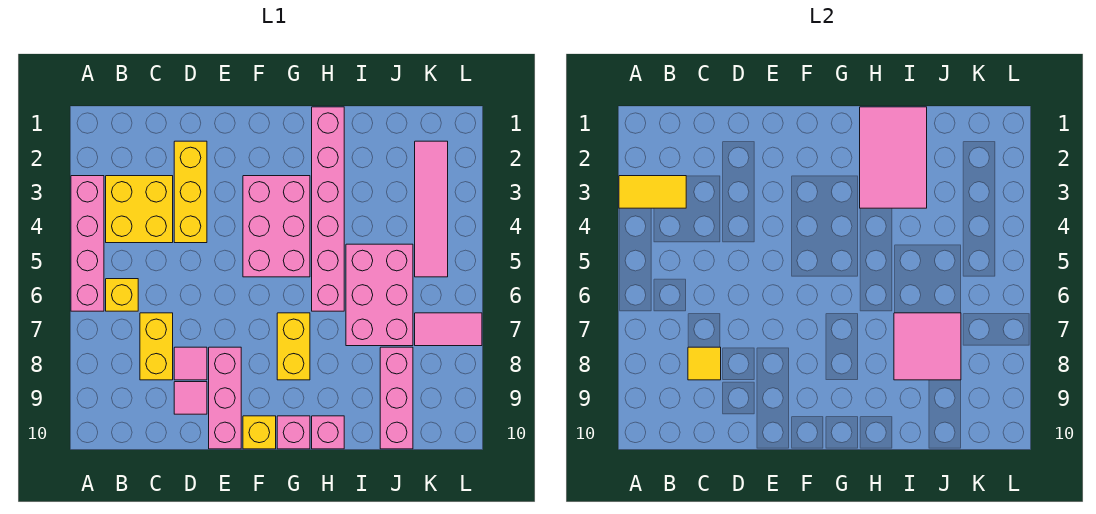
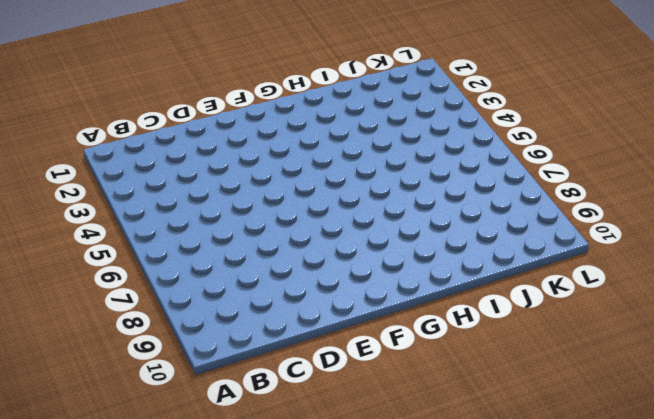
none -> pink brick A3:A6 level 1
none -> yellow brick B3:C4 level 1
none -> yellow brick B6 level 1

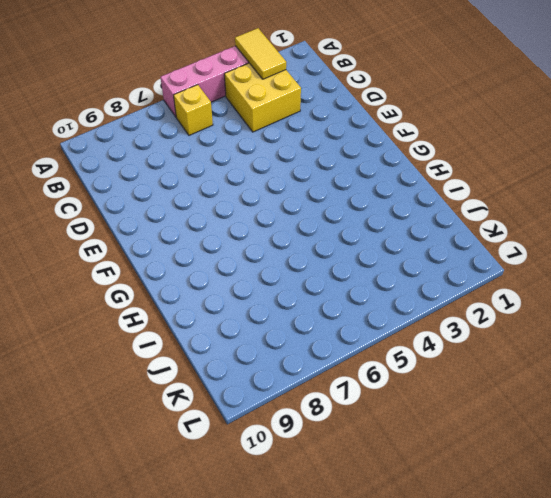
none -> yellow brick C7:C8 level 1
none -> yellow brick D2:D4 level 1
none -> pink tile D8 level 1

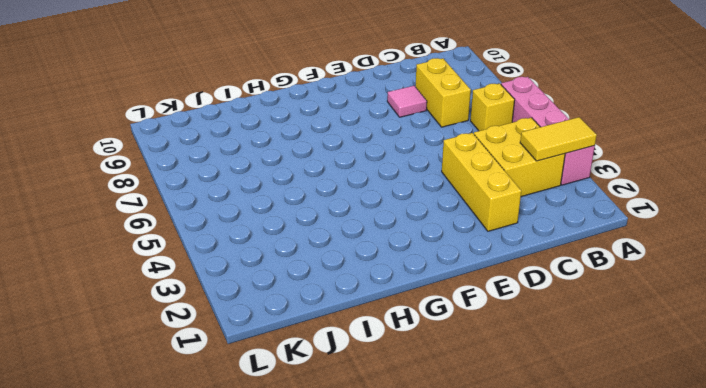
none -> pink tile D9 level 1
none -> pink brick E8:E10 level 1
none -> pink brick F3:G5 level 1

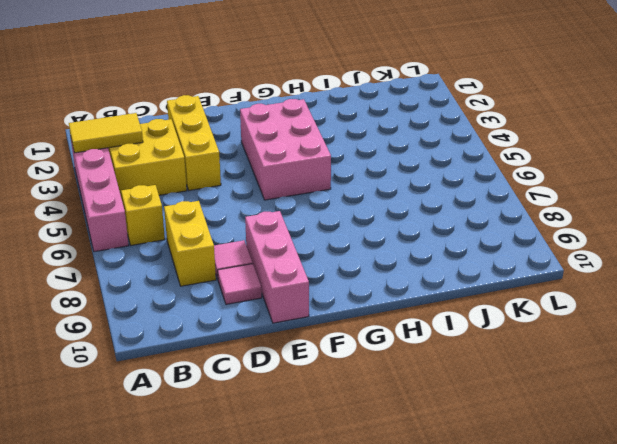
none -> yellow brick F10 level 1
none -> yellow brick G7:G8 level 1
none -> pink brick G10 level 1

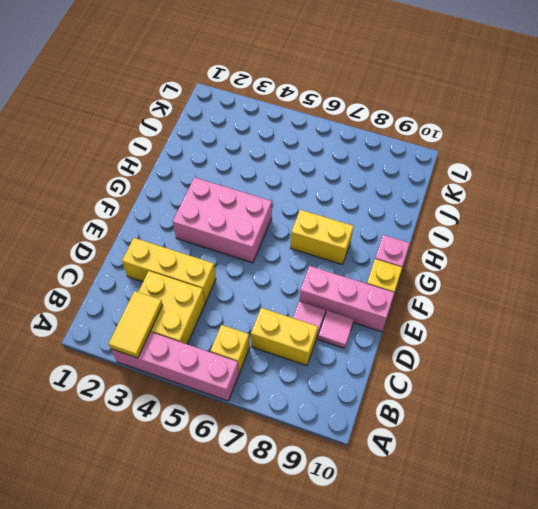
none -> pink brick H1:H6 level 1
none -> pink brick H10 level 1
none -> pink brick I5:J7 level 1

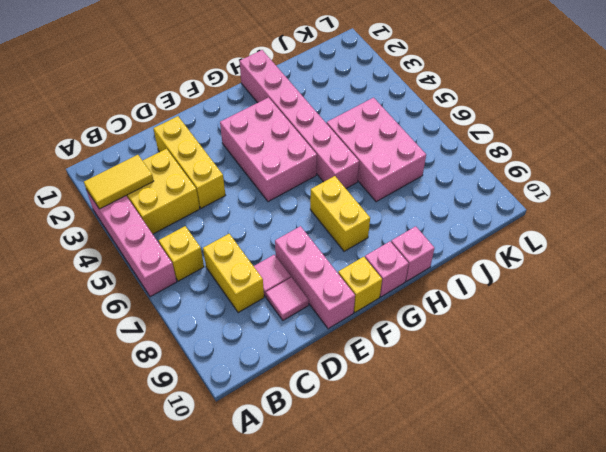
none -> pink brick J8:J10 level 1
none -> pink tile K2:K5 level 1
none -> pink tile K7:L7 level 1

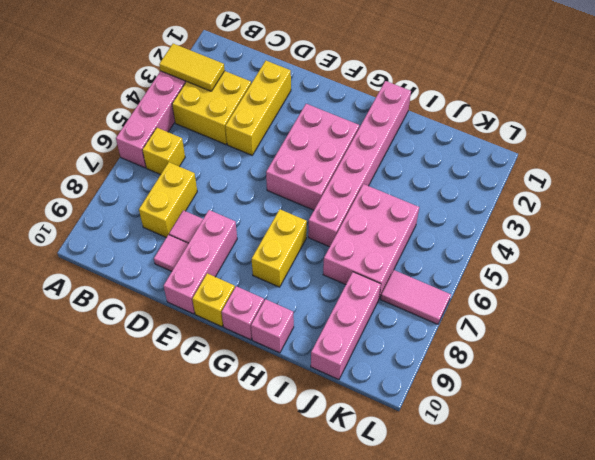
none -> pink tile K2:K5 level 1
none -> yellow tile C8 level 2
none -> pink tile H1:I3 level 2

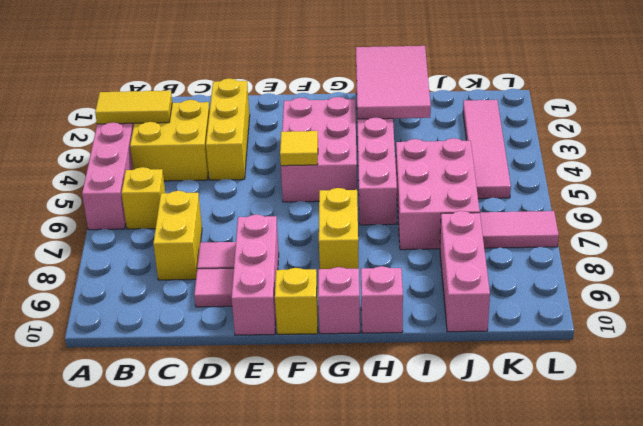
yellow tile F5 level 2 -> yellow tile C8 level 2
none -> pink tile I7:J8 level 2

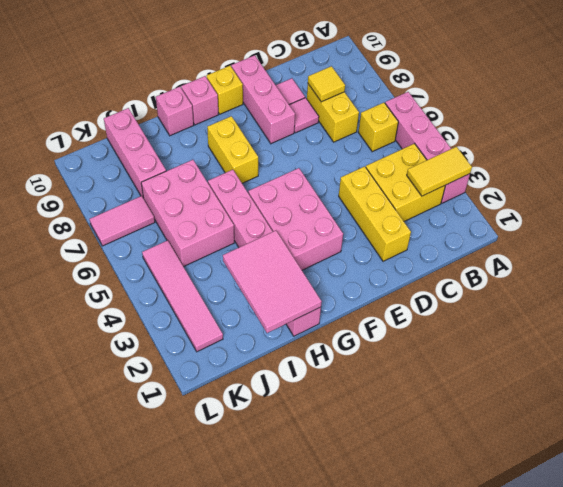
none -> pink tile I7:J8 level 2

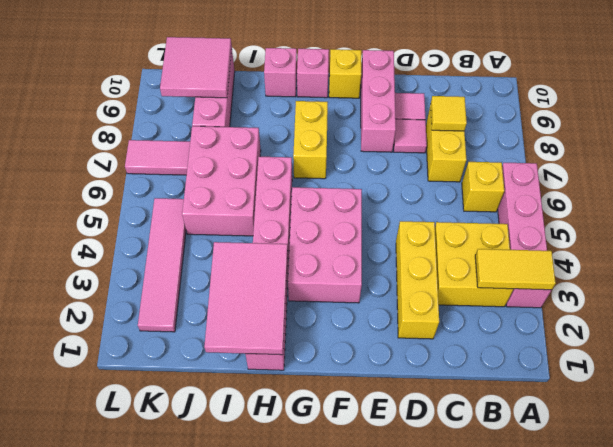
pink tile J9:K10 level 2 -> pink tile I7:J8 level 2

